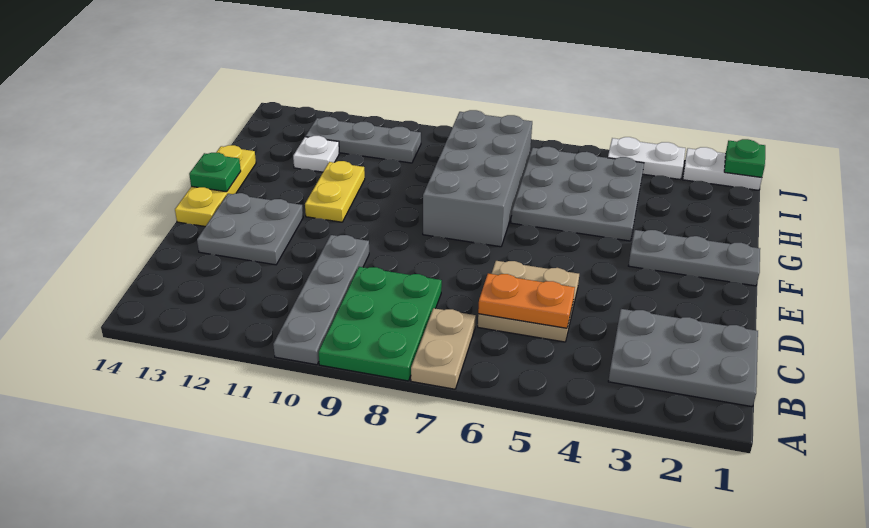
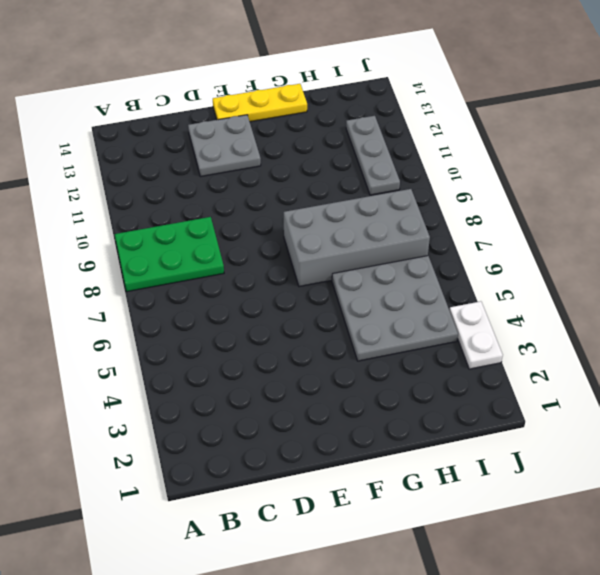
none -> tan plate A7:B7 level 1
none -> grey plate A10:D10 level 1
none -> grey plate B1:C3 level 1

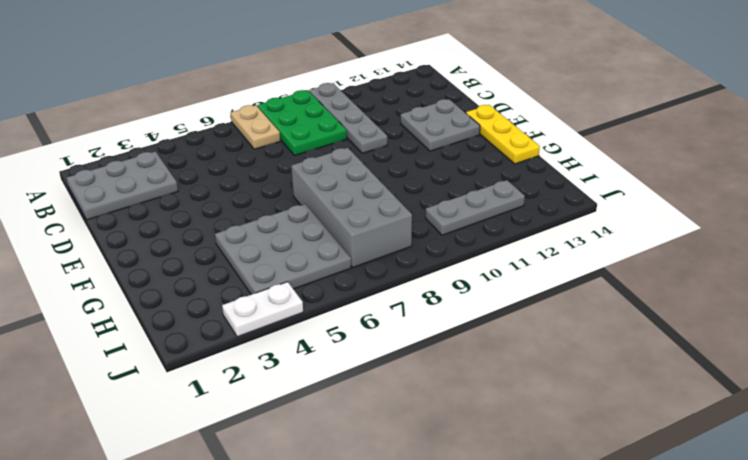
none -> tan plate C5:D6 level 1
none -> grey plate F1:F3 level 1
none -> yellow plate F11:G11 level 1

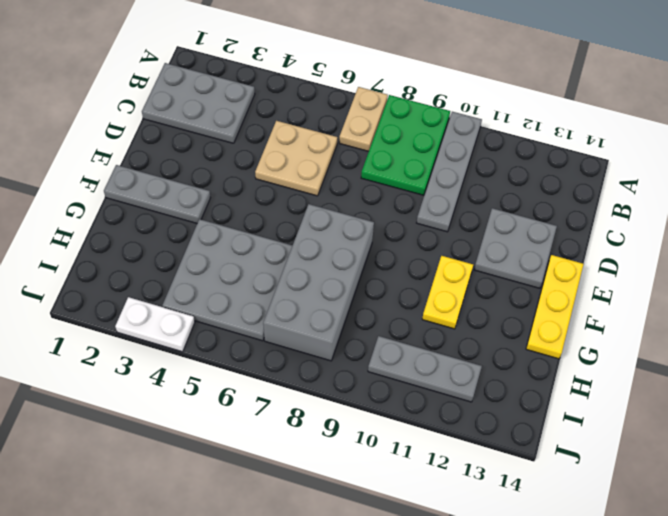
none -> white plate H12 level 1
none -> white plate J1:J2 level 1
none -> orange plate C5:C6 level 2

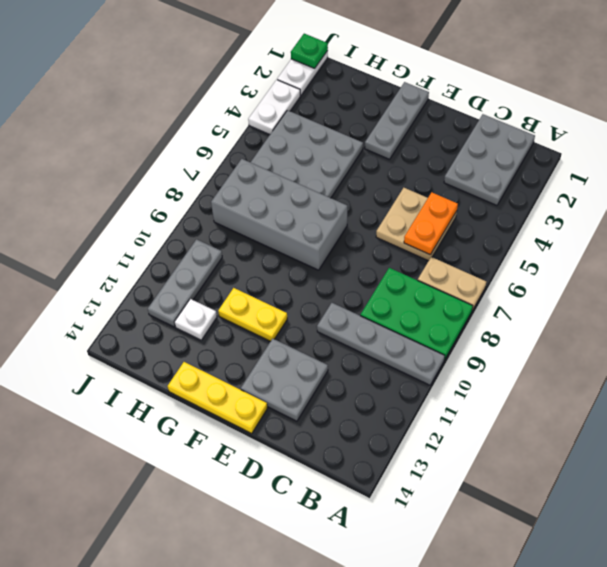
none -> green plate F14 level 2

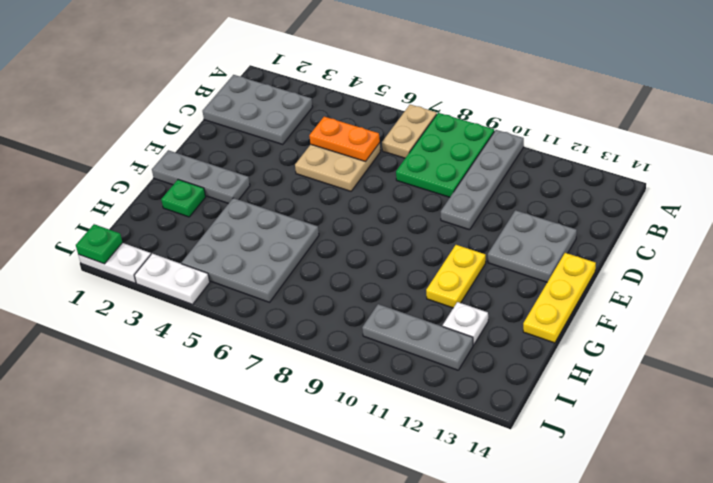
green plate G2 level 1 -> green plate F14 level 2
none -> grey brick F7:I8 level 1

